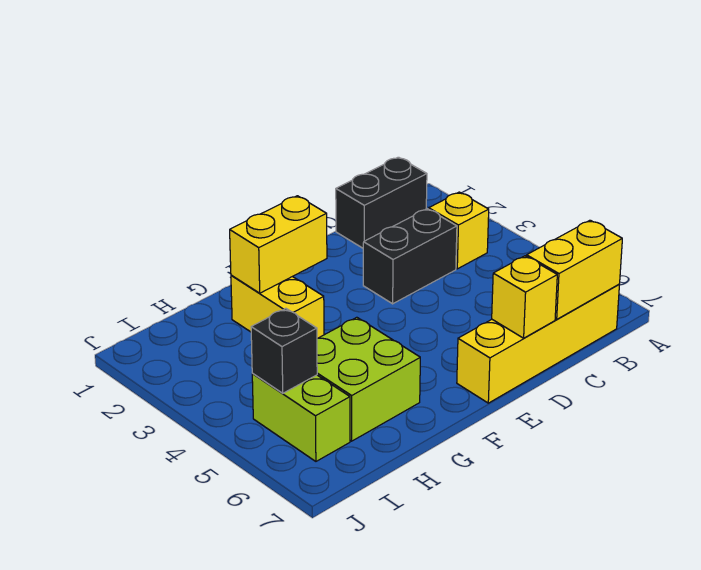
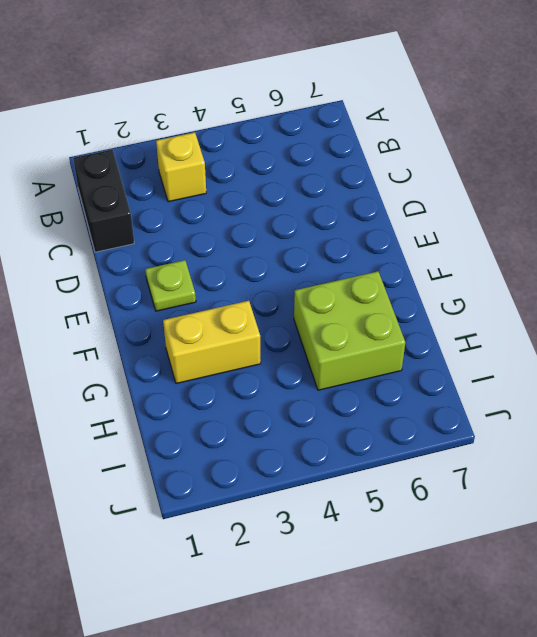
lime plate E2 level 1 -> none
none -> yellow brick B7:E7 level 1
none -> black brick C3:D3 level 1

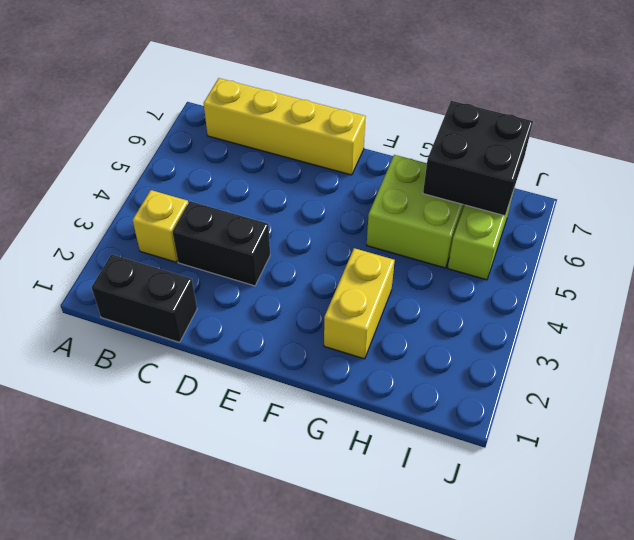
black brick H6:I7 level 2 -> none
none -> yellow brick B7:C7 level 2
none -> yellow brick D7 level 2

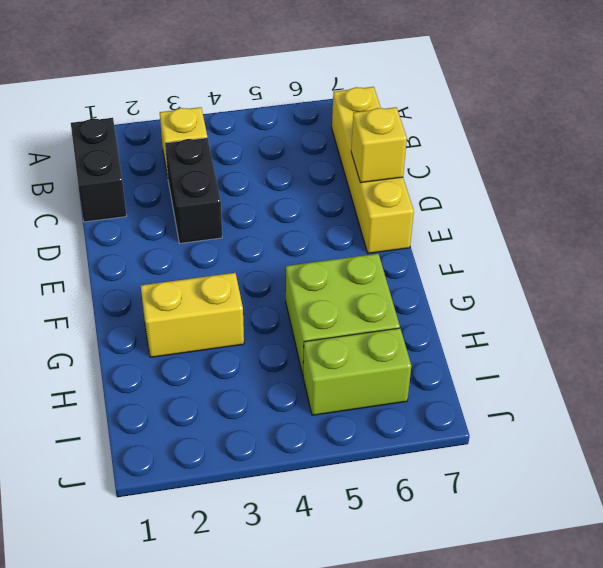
none -> yellow brick B7:C7 level 2
none -> yellow brick F2:G2 level 2

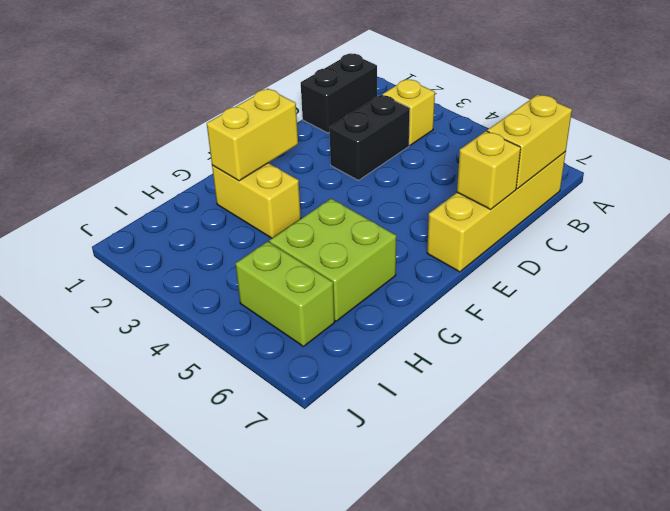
none -> black brick I5 level 2

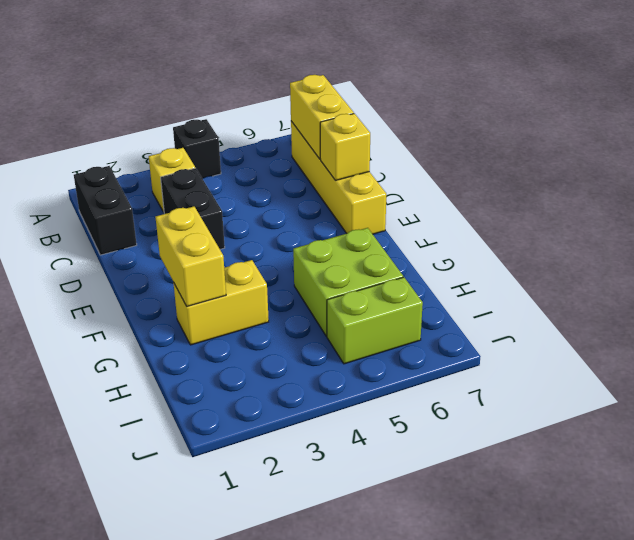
black brick A4 level 1 -> black brick I5 level 2

